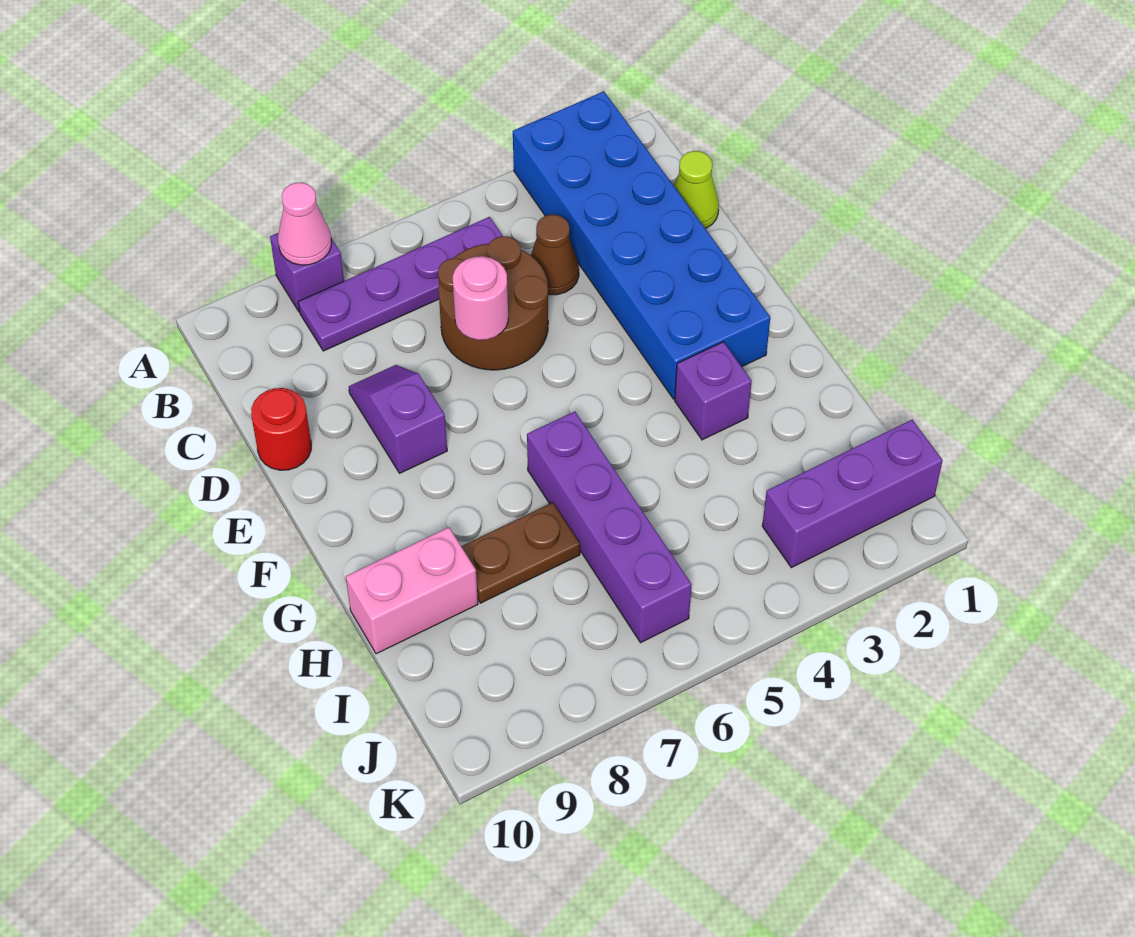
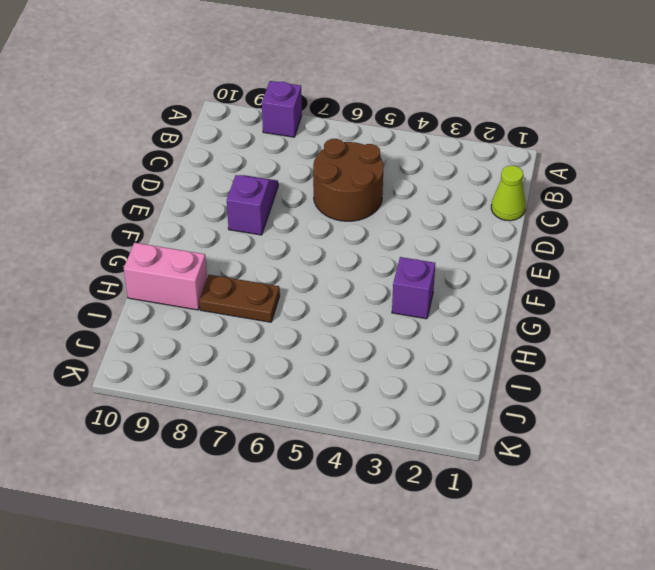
none -> blue brick A2:F3 level 1
none -> purple plate B5:B8 level 1
none -> brown cone C4 level 1

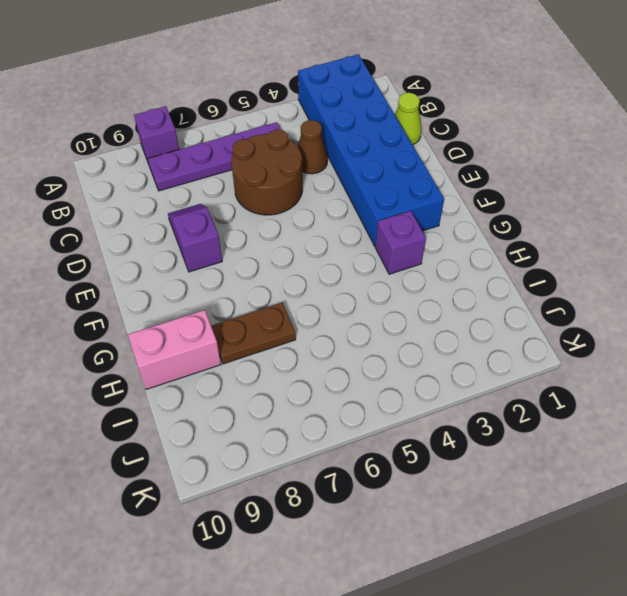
none -> red round brick D10 level 1
none -> purple brick G6:J6 level 1
none -> purple brick J1:J3 level 1

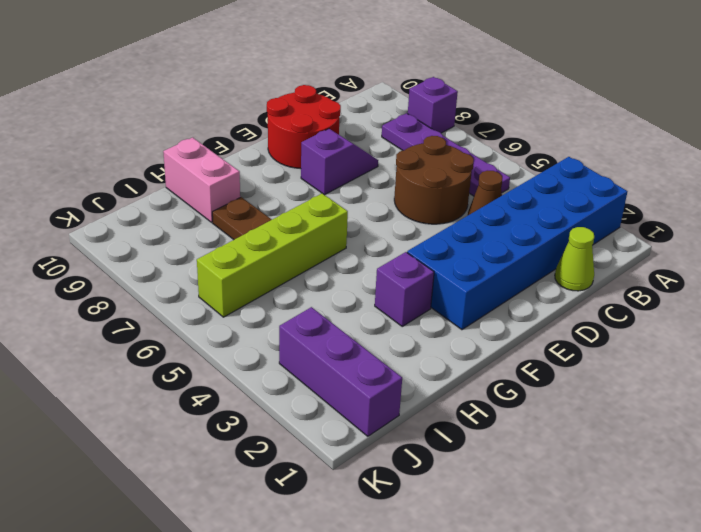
red round brick D9:E10 level 1 -> red round brick D10 level 1
lime brick G6:J6 level 1 -> purple brick G6:J6 level 1
none -> pink cone A8 level 2
none -> pink round brick D6 level 2

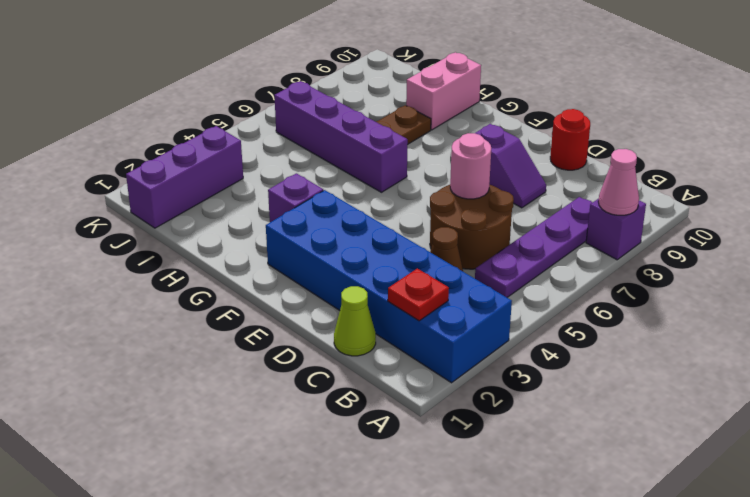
red plate B2 level 2 -> none

